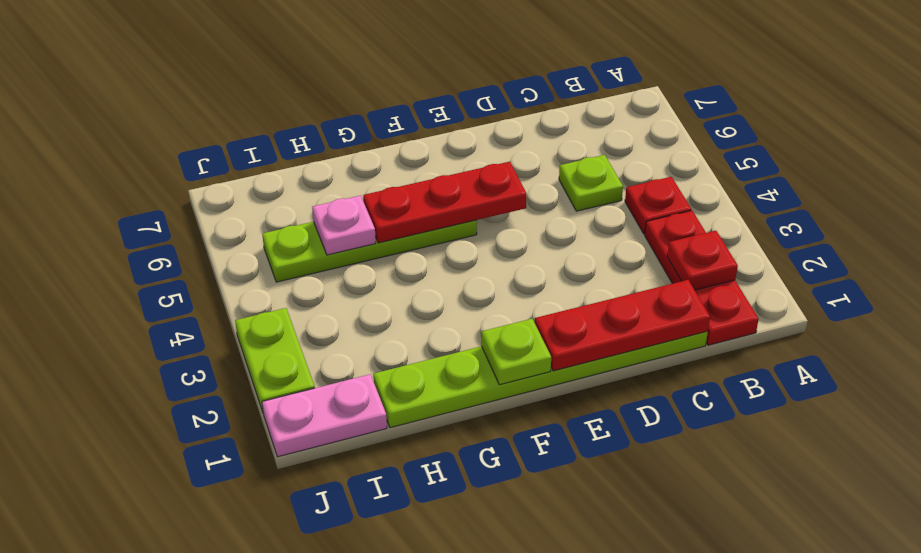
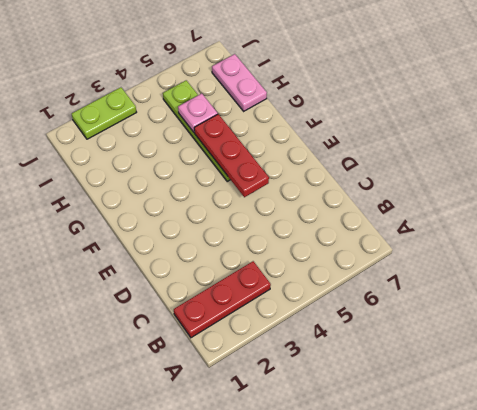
pink plate H7:I7 level 1 -> pink plate I1:J1 level 1
none -> red plate B4 level 1
none -> lime plate C1:H1 level 1
none -> lime plate C5 level 1

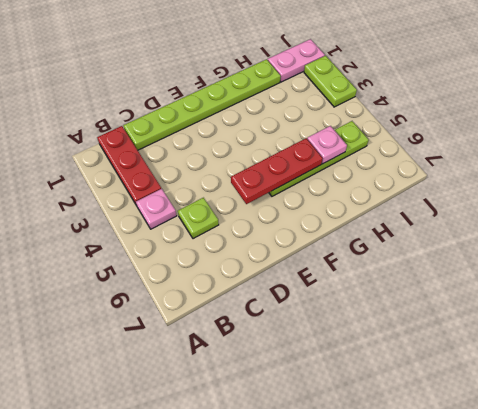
pink plate B4 level 1 -> red plate B4 level 1
none -> red plate B2 level 2
none -> red plate C1:E1 level 2
none -> lime plate F1 level 2

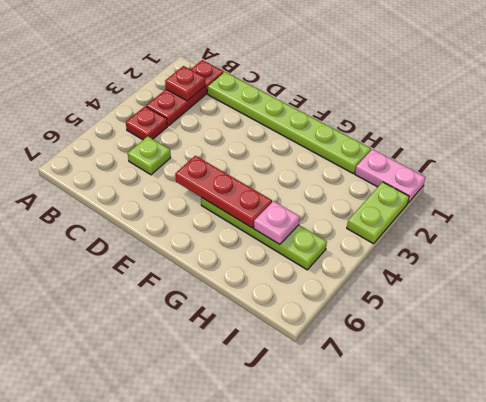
none -> red plate C1:E1 level 2
none -> lime plate F1 level 2

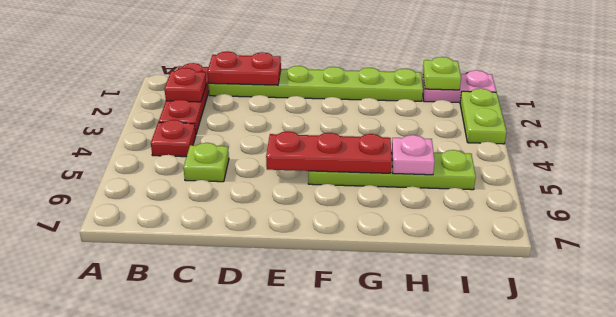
red plate C1:D1 level 2 -> red plate C1:E1 level 2
lime plate I1 level 2 -> lime plate F1 level 2

